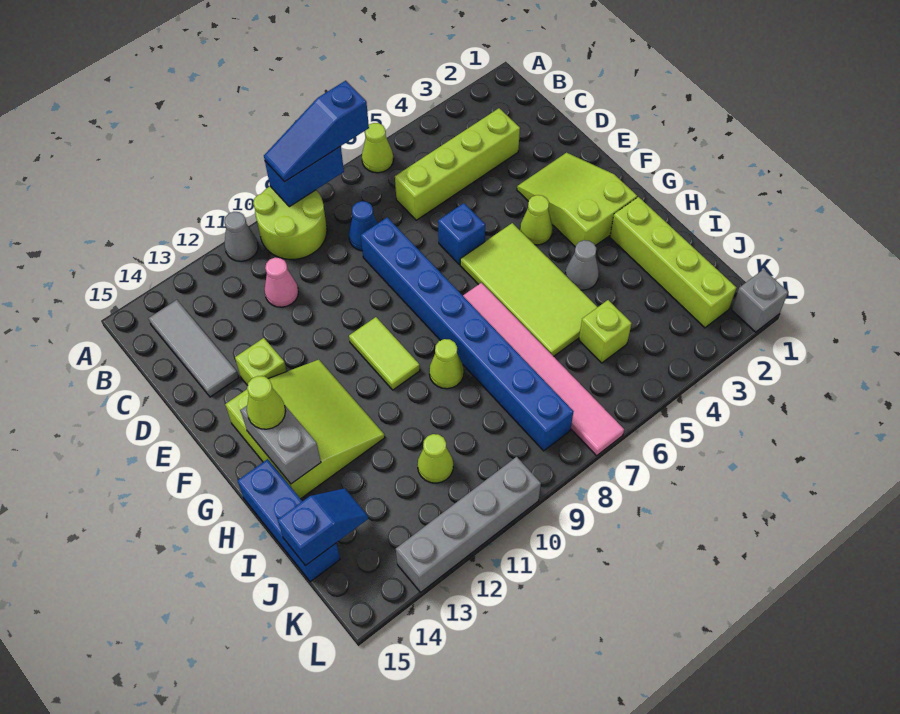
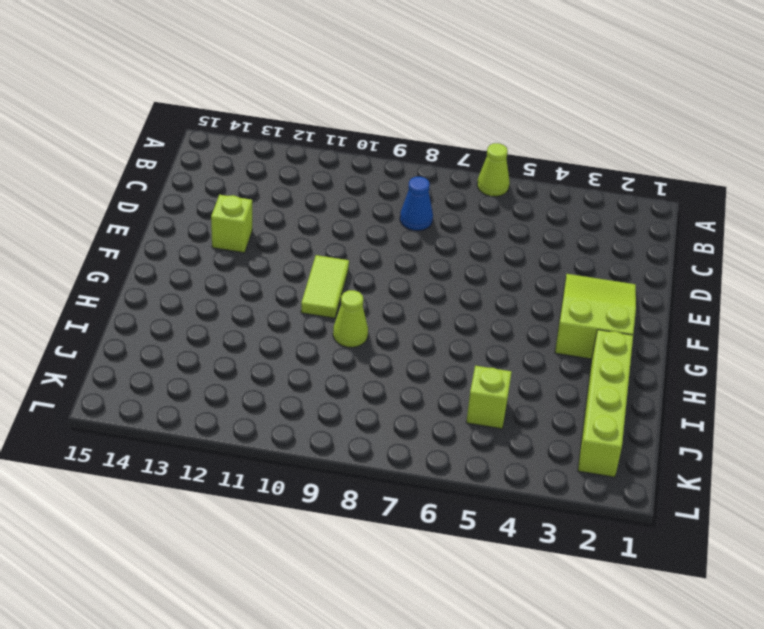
none -> lime round brick A9:B10 level 1
none -> grey cone A11 level 1
none -> grey tile B14:D14 level 1

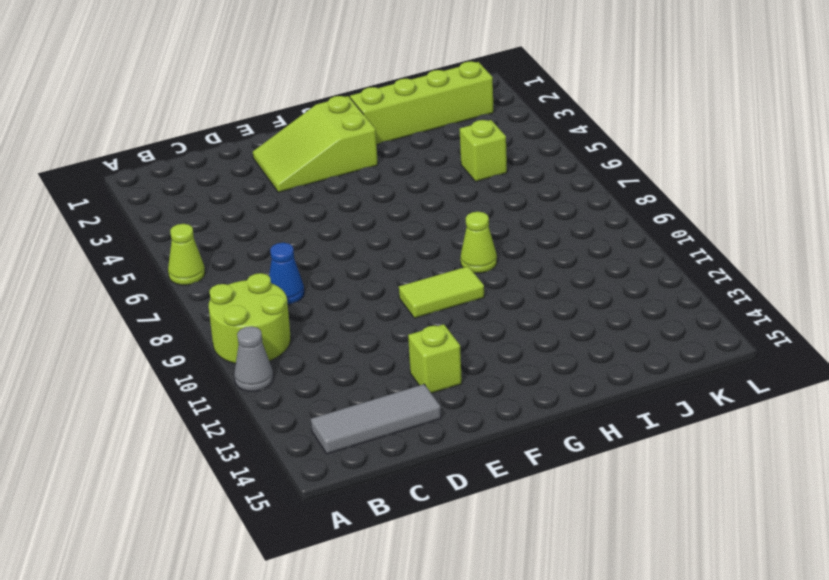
none -> lime brick C3:C6 level 1
none -> pink cone C11 level 1
none -> blue brick D8:K8 level 1

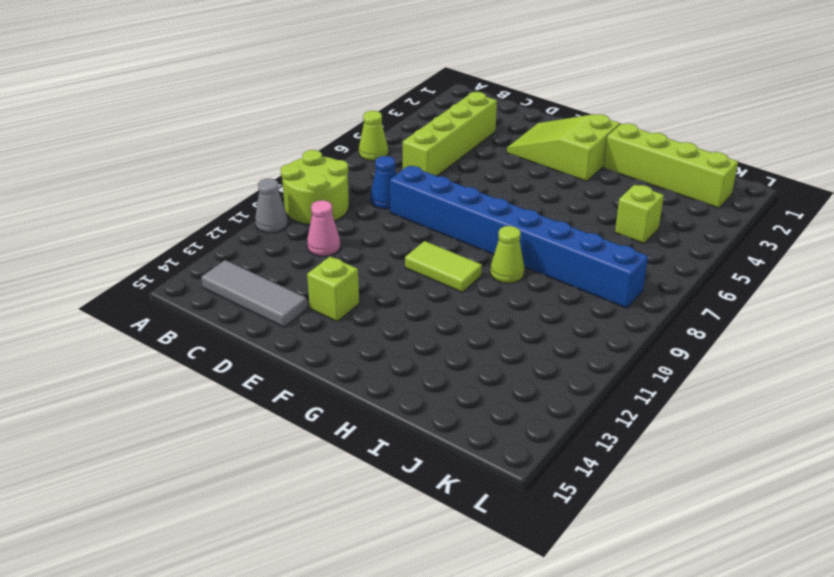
none -> blue brick E6 level 1
none -> lime cone F4 level 1
none -> lime tile F5:I6 level 1

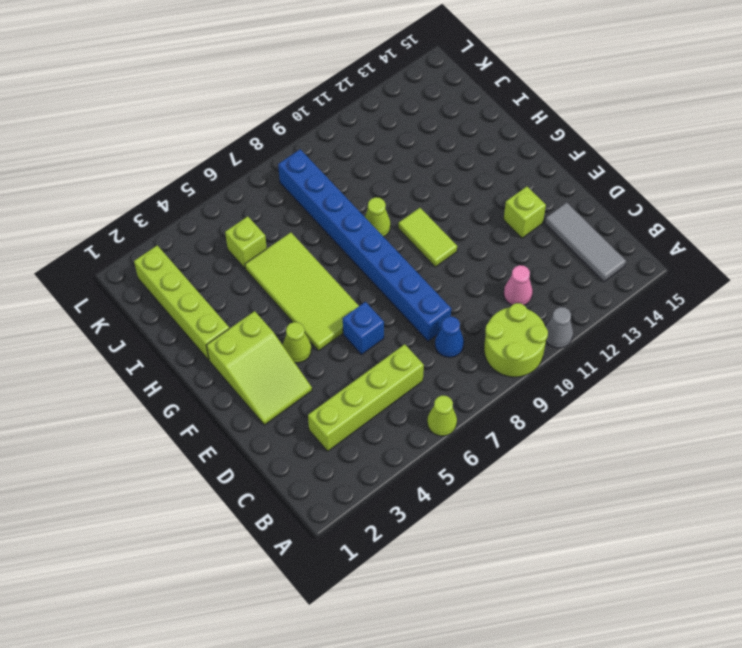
none -> lime slope F12:H14 level 1 top 14
none -> pink tile G7:L7 level 1
none -> grey cone H4 level 1

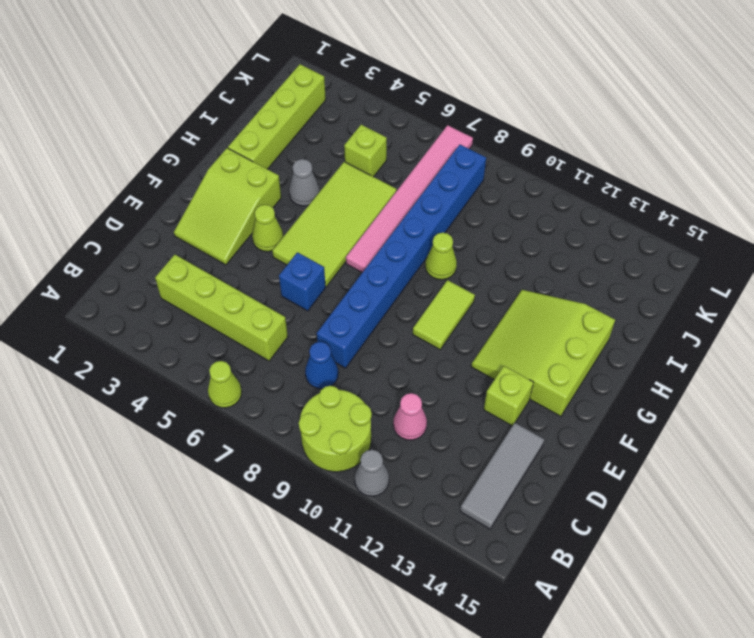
none -> blue brick H15:J15 level 1
none -> lime cone J11 level 1
none -> grey brick L1 level 1

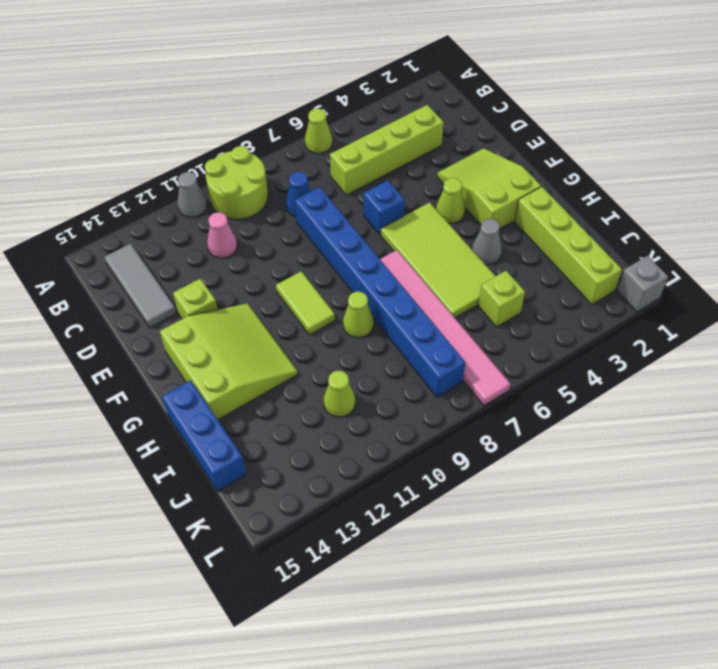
none -> grey brick L10:L13 level 1
none -> blue brick A8:A9 level 2
none -> grey brick G14:H14 level 2

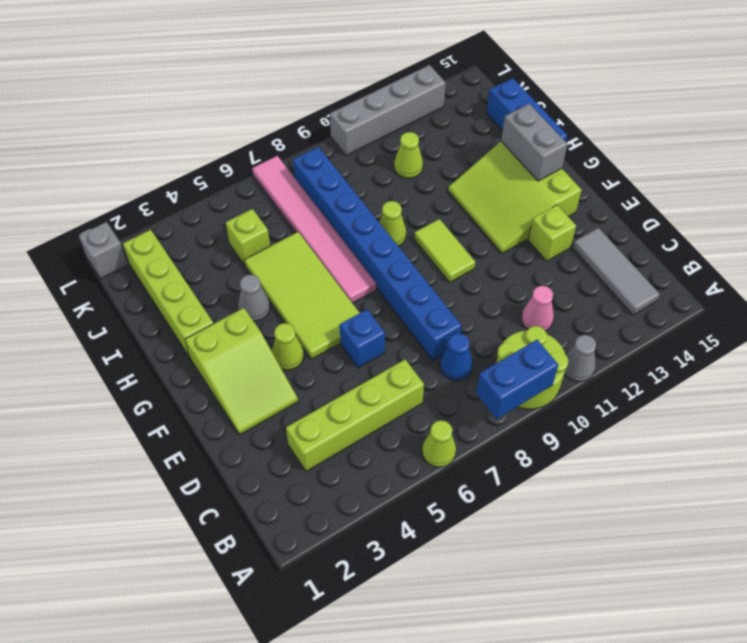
none -> blue slope J14:J15 level 2 top 15
none -> blue slope A7:A9 level 3 top 7
none -> lime cone G14 level 3

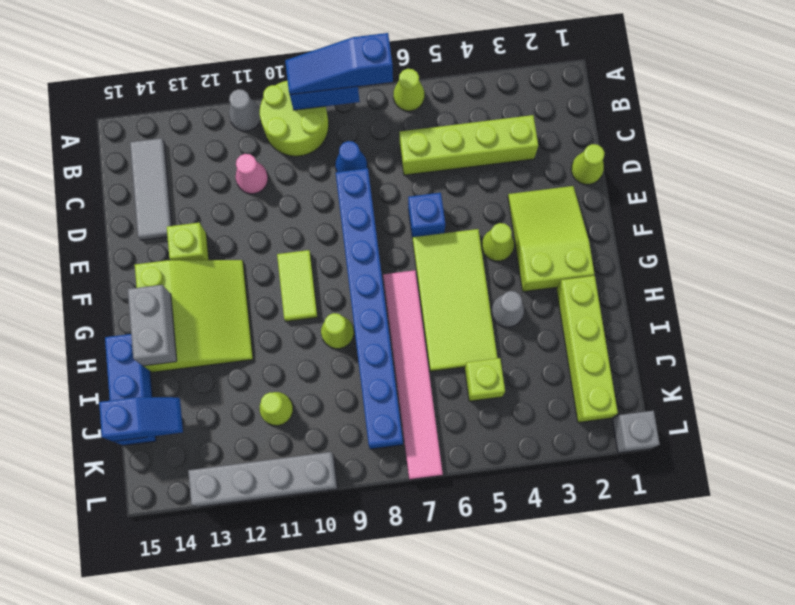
lime cone D1 level 1 -> lime cone G14 level 3

